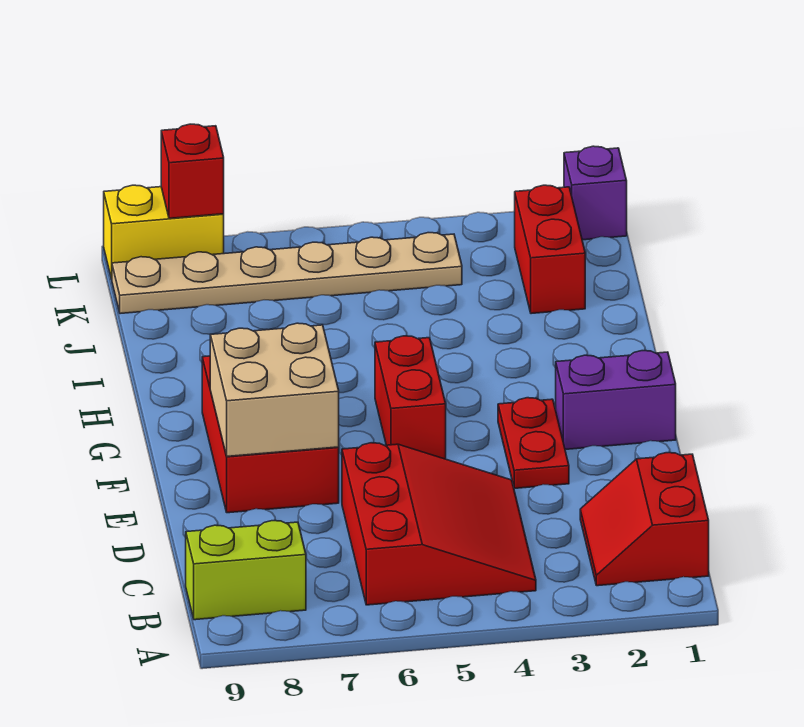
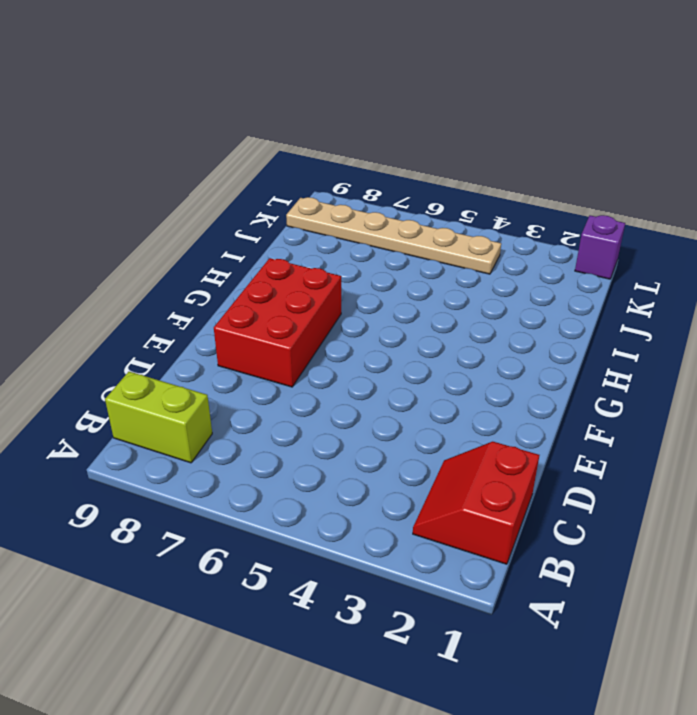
none -> red slope B4:D6 level 1 top 6
none -> red plate E3:F3 level 1
none -> purple brick F1:F2 level 1

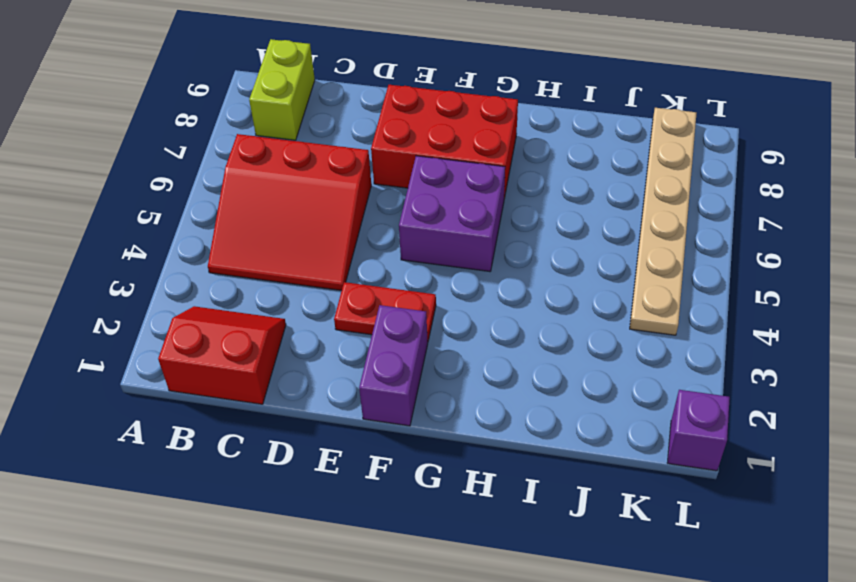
purple brick F5:G6 level 1 -> red brick F5:G5 level 1
none -> red brick J2:K2 level 1
none -> yellow brick L8:L9 level 1
none -> tan brick E7:F8 level 2

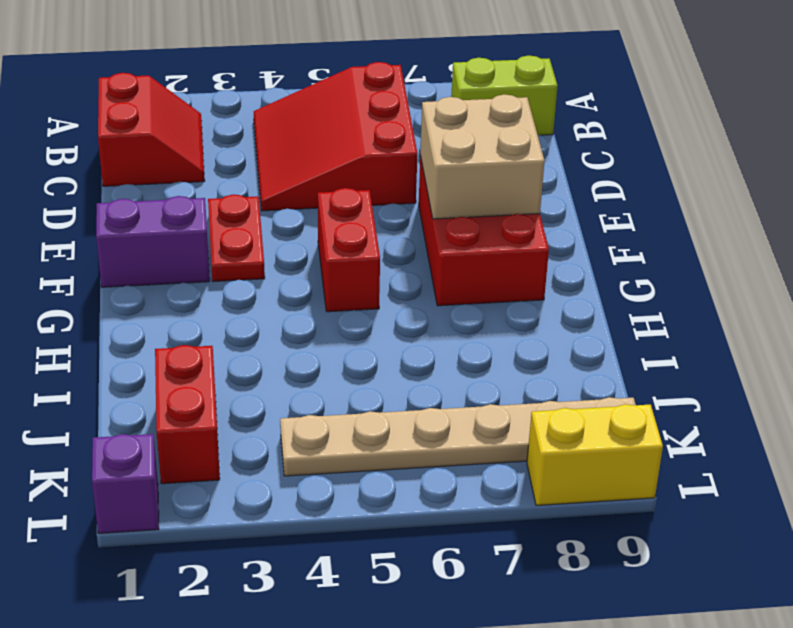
none -> red brick L8 level 2

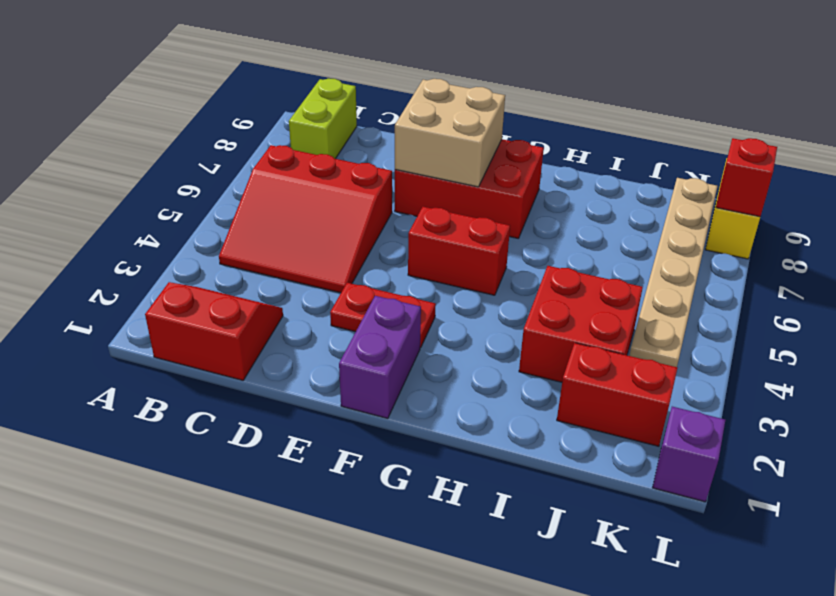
red brick I3:J4 level 1 -> none

